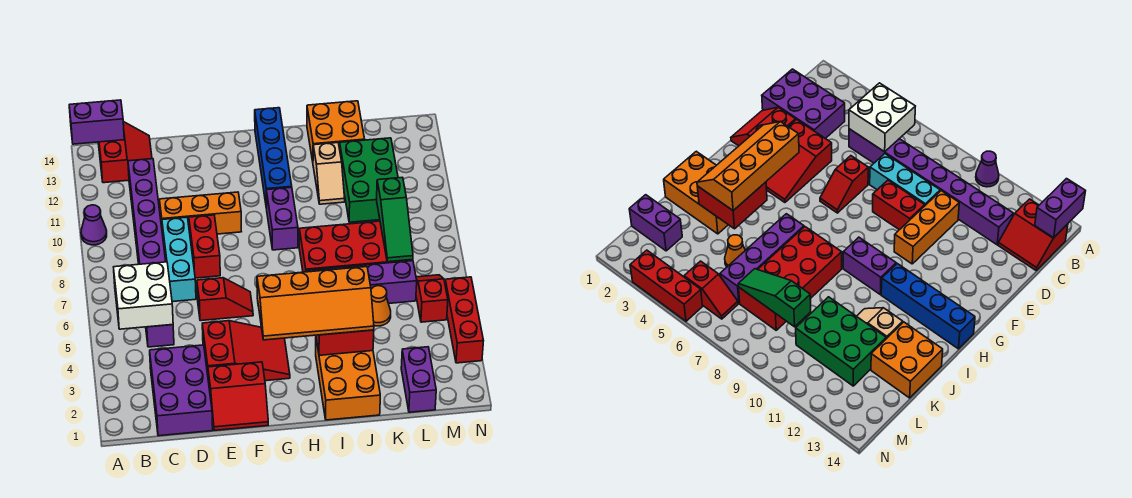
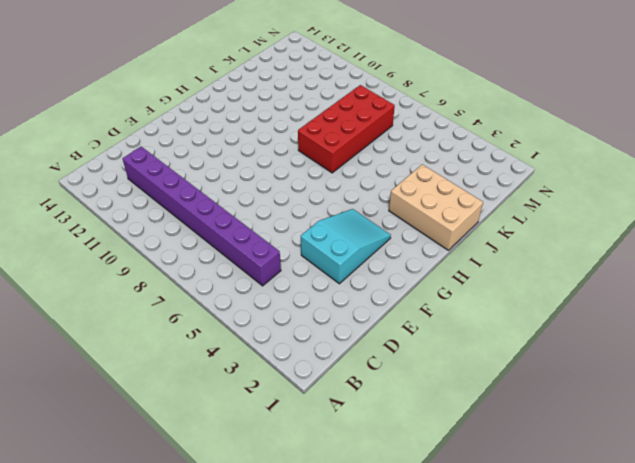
cyan slope E3:G4 level 1 top E -> red slope E3:G4 level 1 top E
tan brick I1:J3 level 1 -> orange brick I1:J3 level 1
none -> purple cone A10 level 1
none -> red slope B13:C14 level 1 top B
none -> purple brick C1:D3 level 1

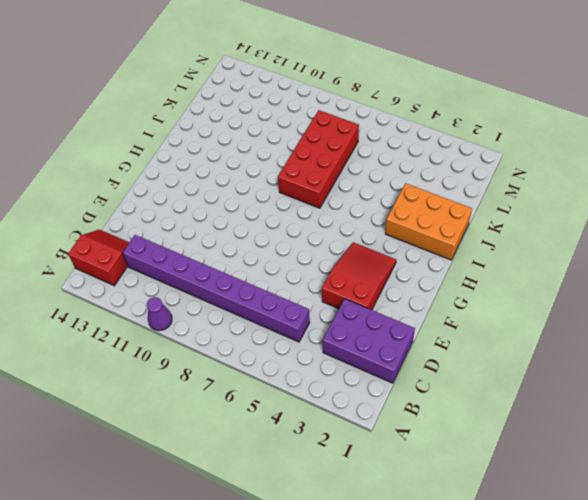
none -> cyan brick D7:D9 level 1
none -> orange brick D10:F10 level 1
none -> red slope E1:F2 level 1 top 2

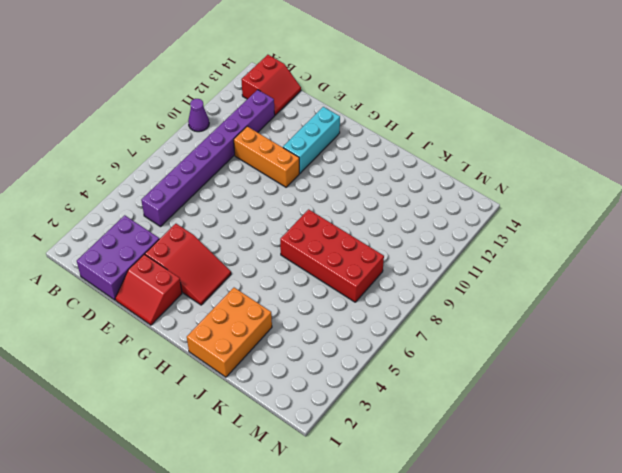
cyan brick F11:F13 level 1 -> cyan brick D7:D9 level 1
none -> red slope E6:F6 level 1 top E
none -> red brick E8:E9 level 1
none -> purple brick H9:H10 level 1

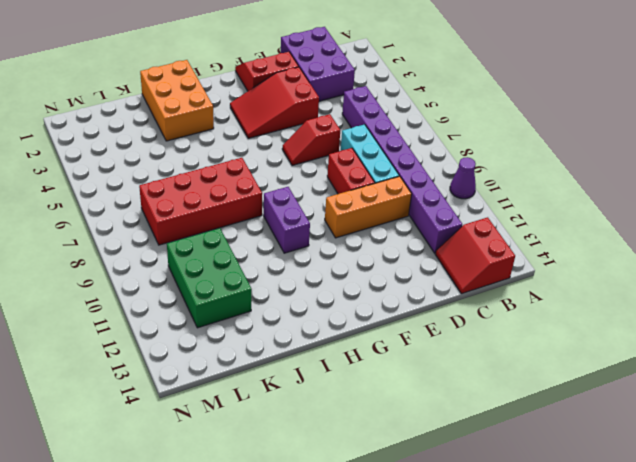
none -> blue brick H11:H14 level 1
none -> purple brick I6:L6 level 1
none -> tan slope J11:J12 level 1 top 12

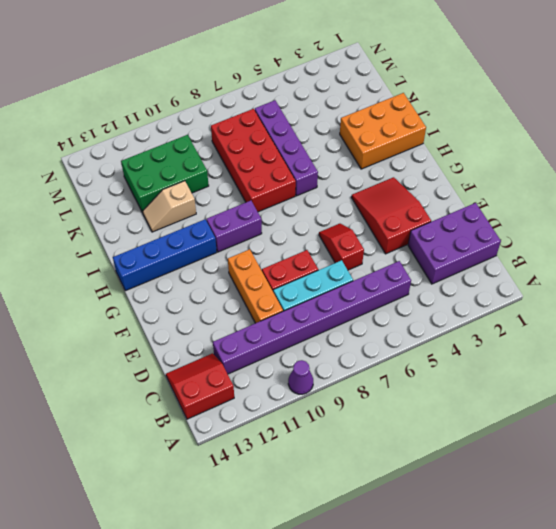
tan slope J11:J12 level 1 top 11 -> tan slope J11:J12 level 1 top 12
none -> red slope E1:F2 level 1 top 2
none -> orange brick J13:K14 level 1
none -> orange cone K5 level 1

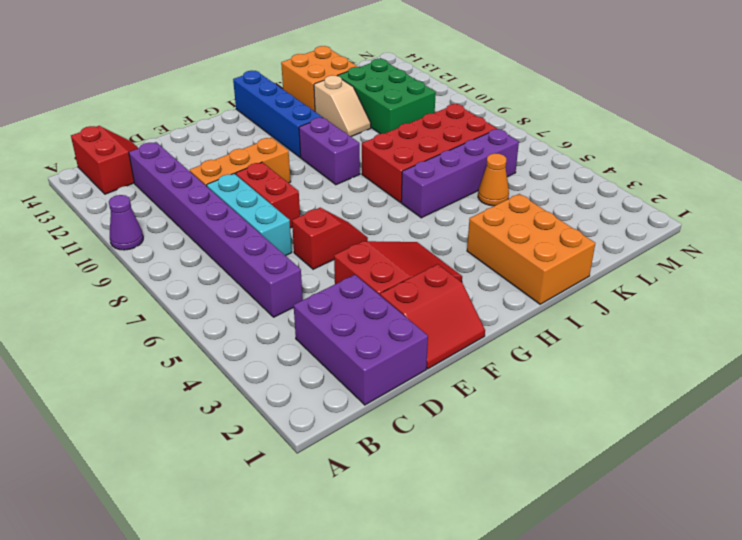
none -> purple brick L1:L2 level 1
none -> red slope M5:M6 level 1 top 5
none -> red brick N3:N5 level 1

